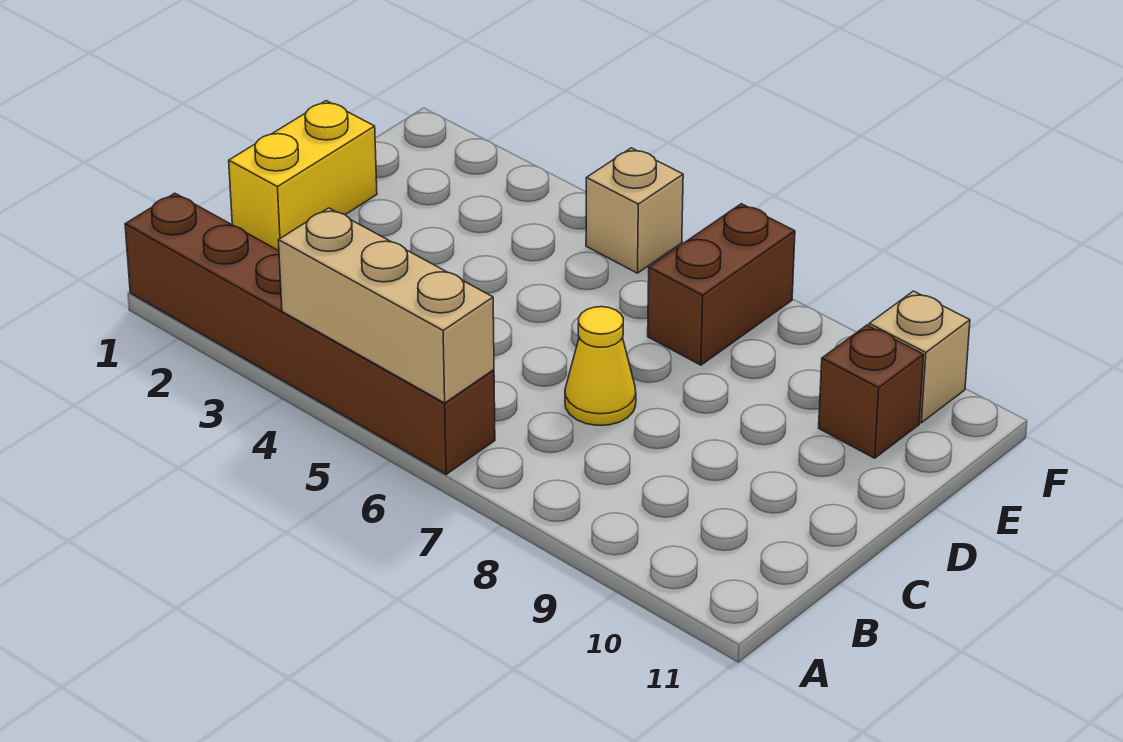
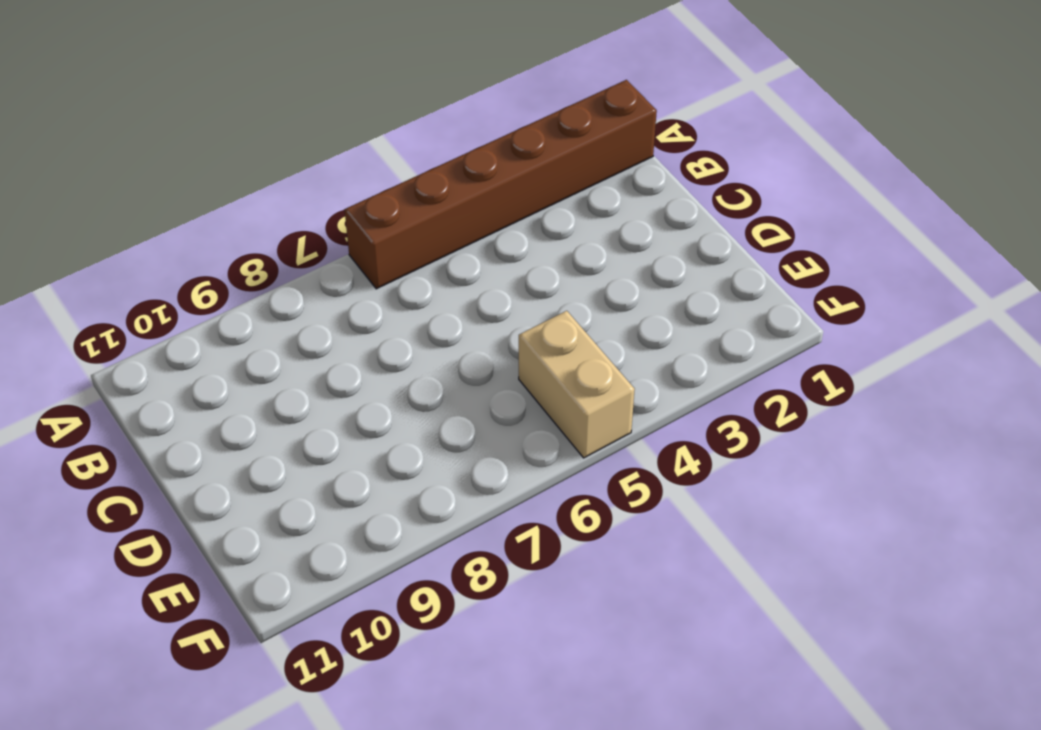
tan brick E5:F5 level 1 -> tan brick F5 level 1
none -> yellow brick C1:D1 level 1
none -> yellow cone C7 level 1

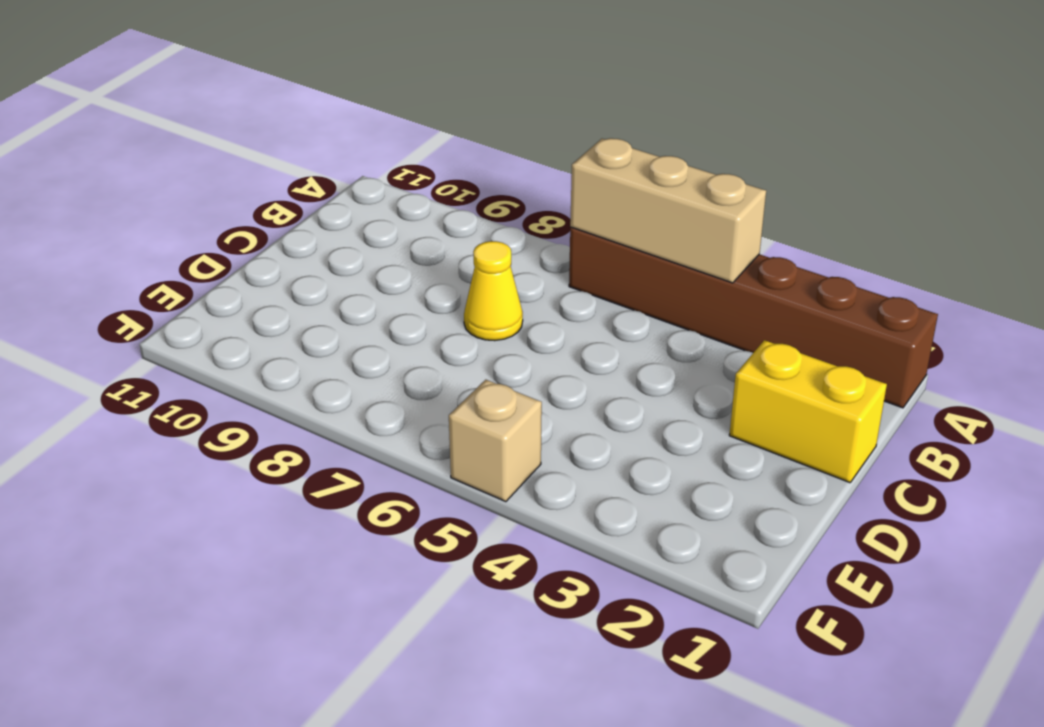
yellow brick C1:C2 level 1 -> yellow brick C1:D1 level 1
none -> brown brick E7:F7 level 1
none -> brown brick E10 level 1

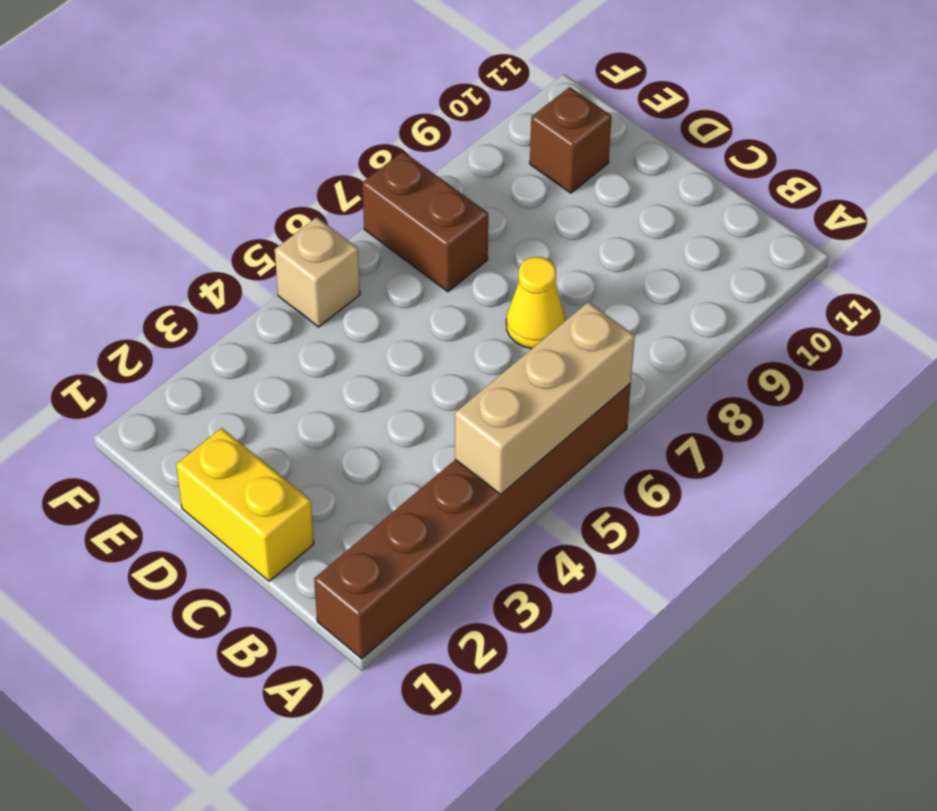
none -> tan brick F10 level 1

